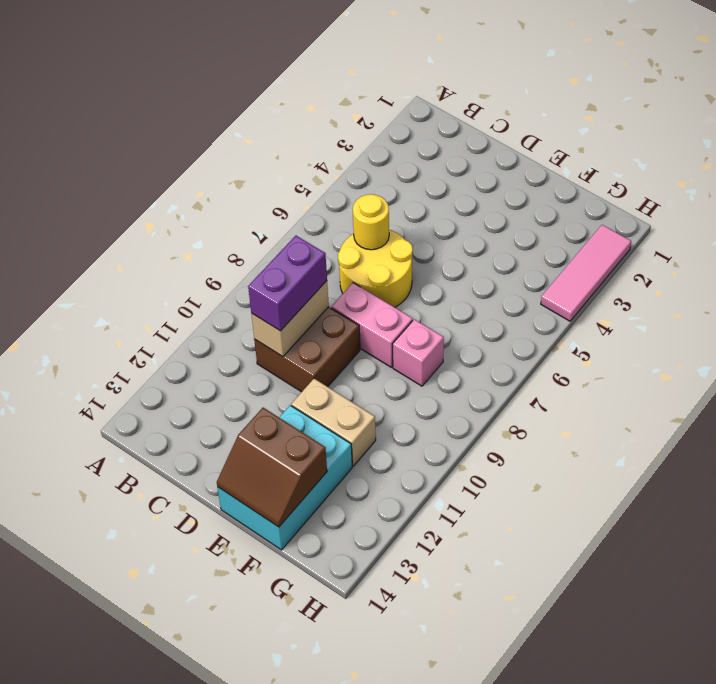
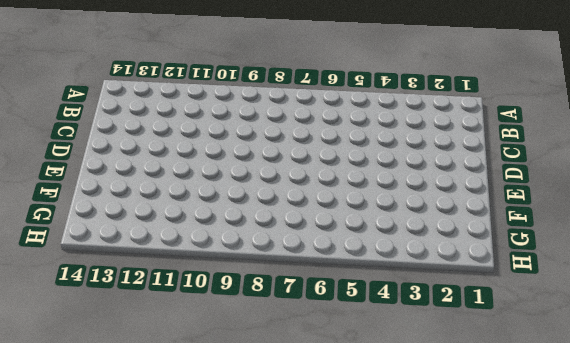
none -> yellow round brick C6:D7 level 1
none -> brown brick C9:D10 level 1

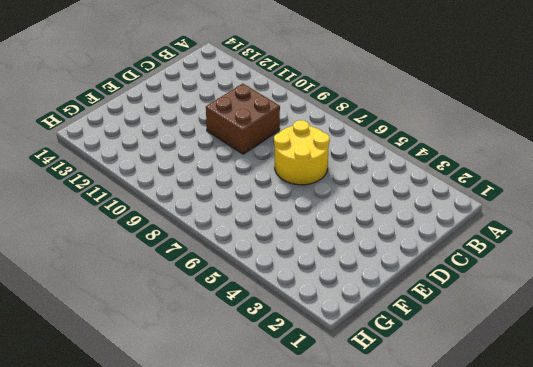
none -> pink brick D8:E8 level 1
none -> tan brick E11:F11 level 1

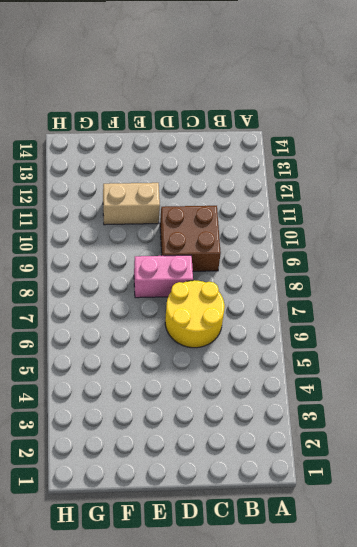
none -> cyan brick E12:F14 level 1
none -> pink brick F8 level 1

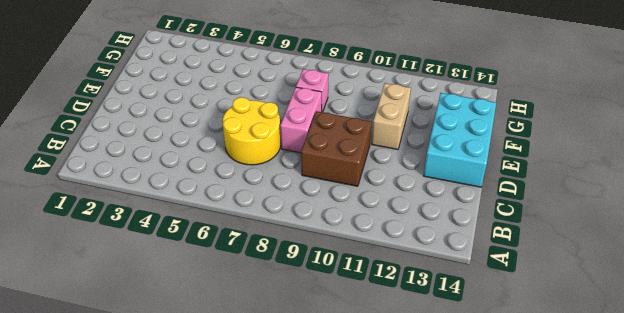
cyan brick D13:F14 level 1 -> cyan brick E12:F14 level 1
none -> pink tile H2:H4 level 1
none -> yellow round brick C6 level 2

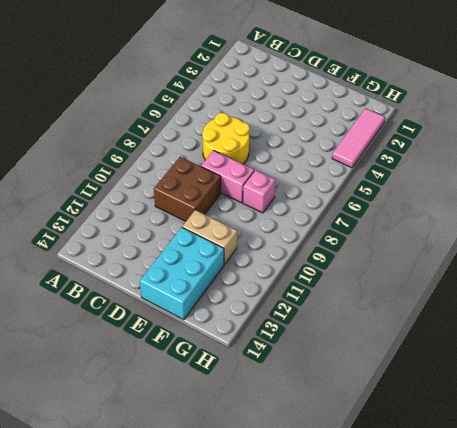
none -> yellow round brick C6 level 2
none -> tan brick C9:C10 level 2

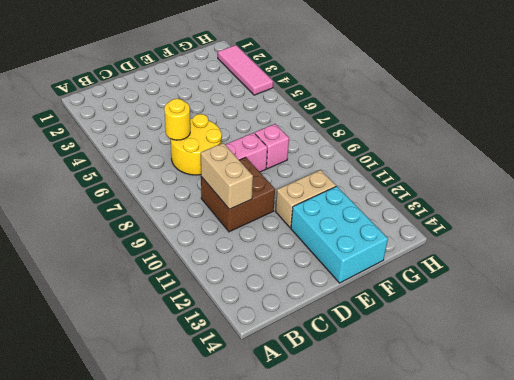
none -> brown slope E13:F14 level 2 top 13
none -> purple brick C9:C10 level 3

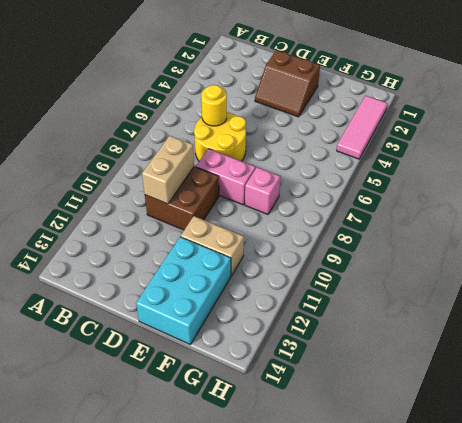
brown slope D2:E3 level 1 top 2 -> brown slope E13:F14 level 2 top 13
none -> purple brick C9:C10 level 3

